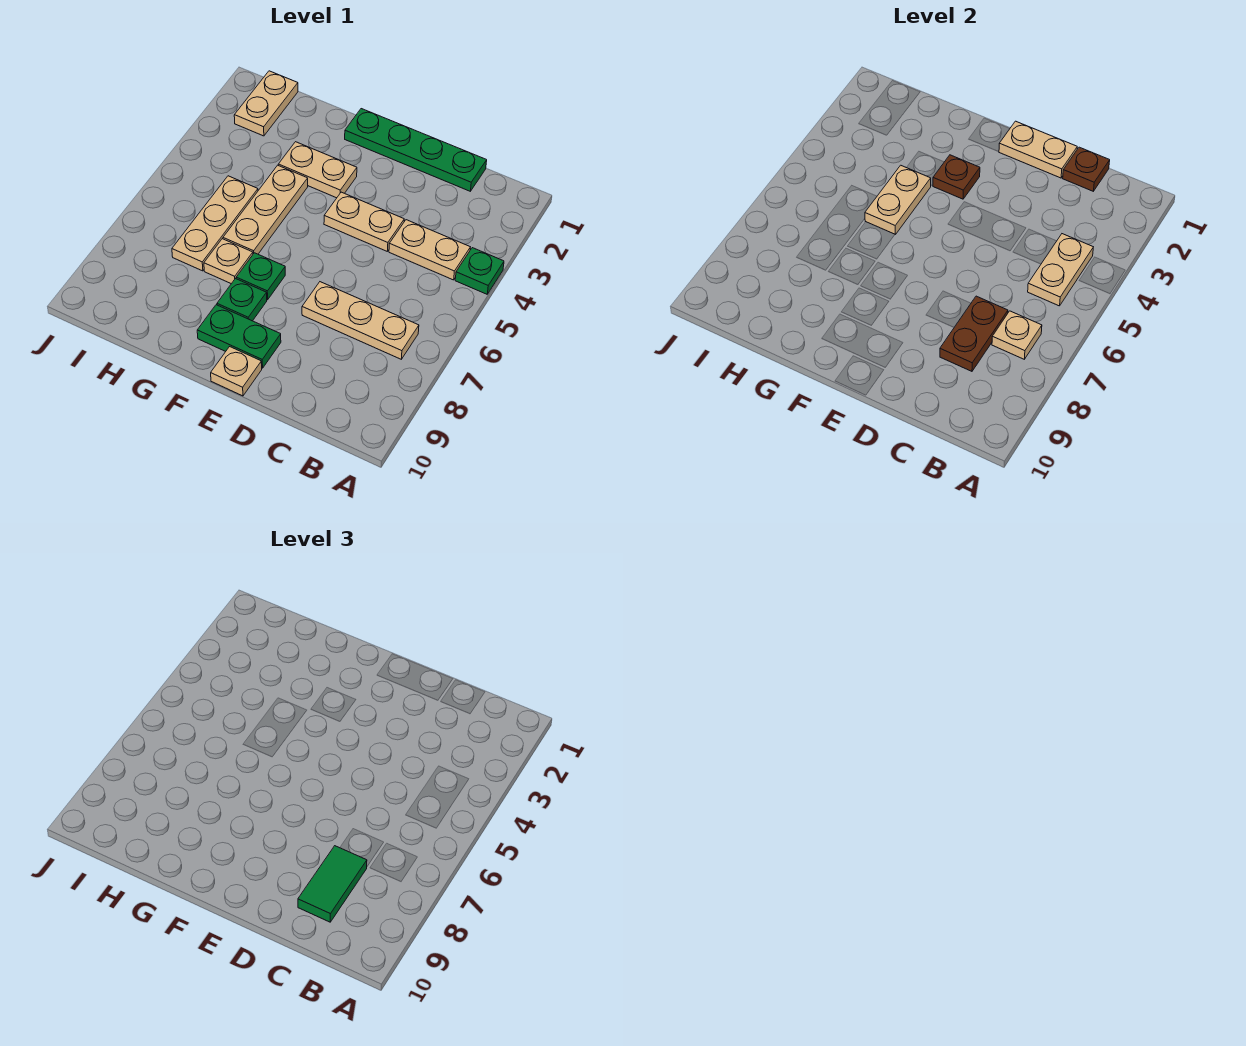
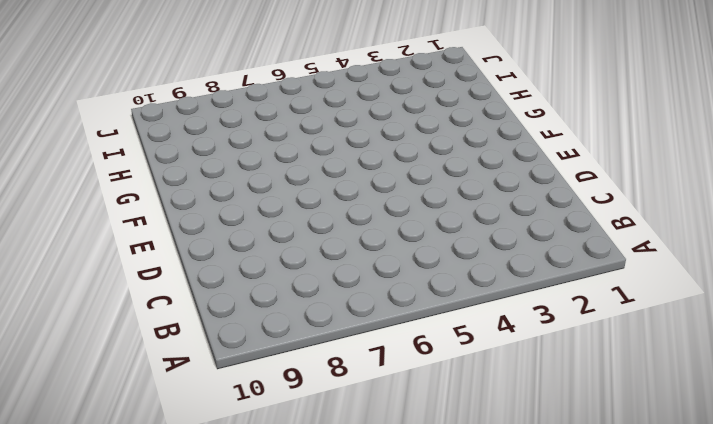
none -> green plate A4 level 1
none -> tan plate B4:C4 level 1
none -> tan plate B7:D7 level 1

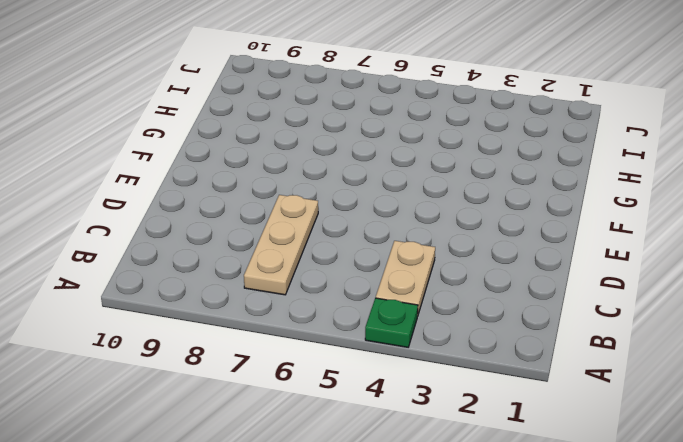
none -> green plate C1:F1 level 1
none -> tan plate D4:E4 level 1
none -> green plate E9:F9 level 1

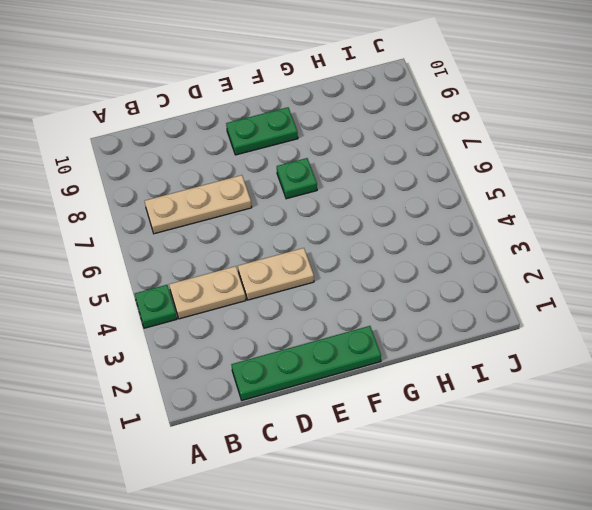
none -> tan plate E10 level 1
none -> tan plate F3:G3 level 1
none -> green plate F8 level 1

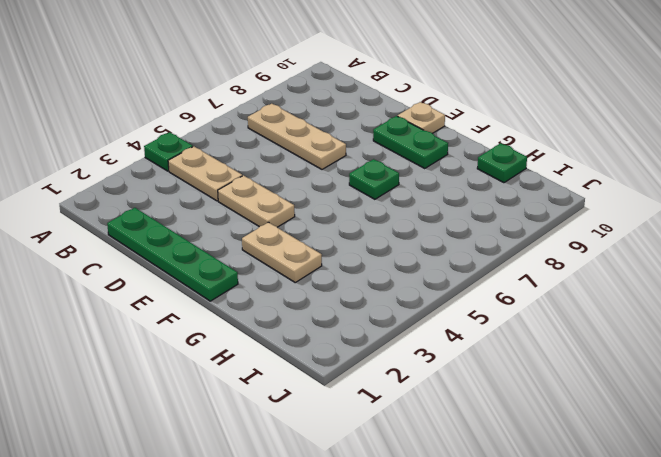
green plate H10 level 1 -> green plate F8 level 1
none -> tan plate G4:G6 level 1
none -> tan plate G7 level 1
none -> tan plate H5:H7 level 1

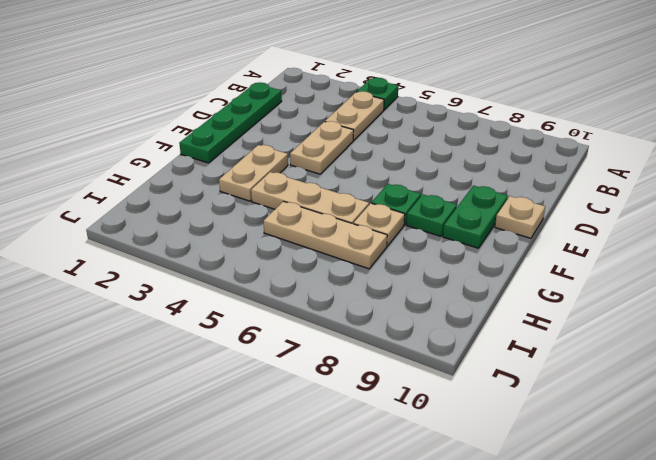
none -> tan plate B7:D7 level 1
none -> tan plate I1:I2 level 1
none -> tan plate B4:B5 level 2

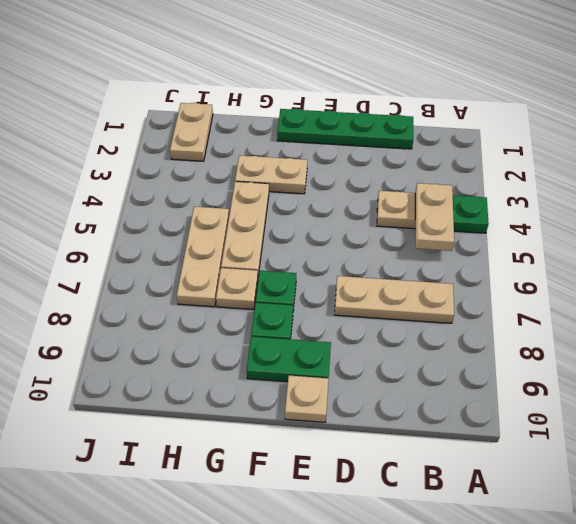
none -> tan plate D4:E4 level 1
none -> tan plate B7 level 2
none -> brown plate C1 level 2

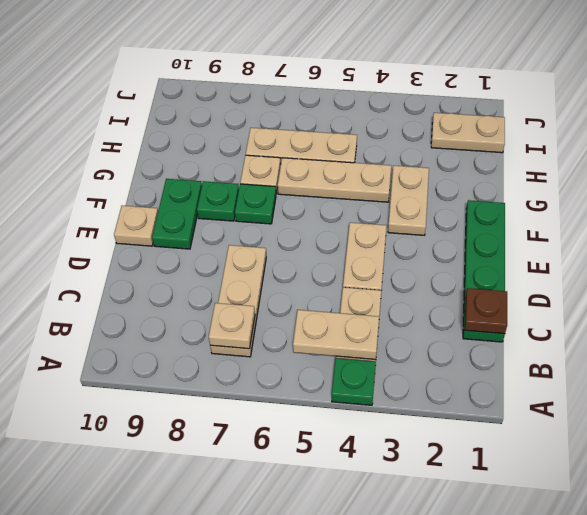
none -> brown plate C7:C8 level 2
none -> tan plate D1:E1 level 2
none -> brown plate F3 level 2

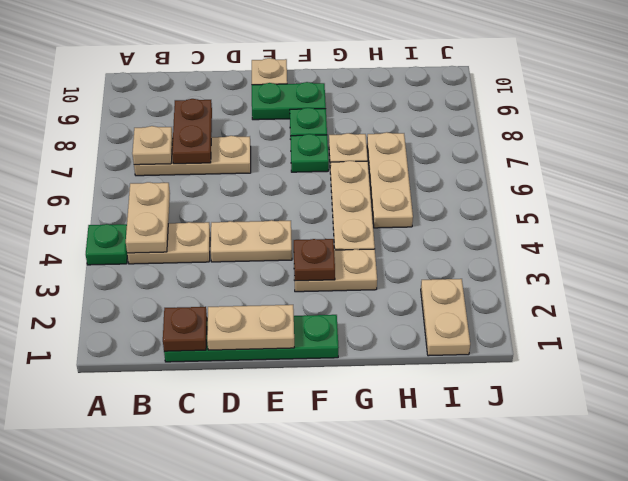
none -> tan plate G4:G5 level 2
none -> green tile C8:C9 level 3

